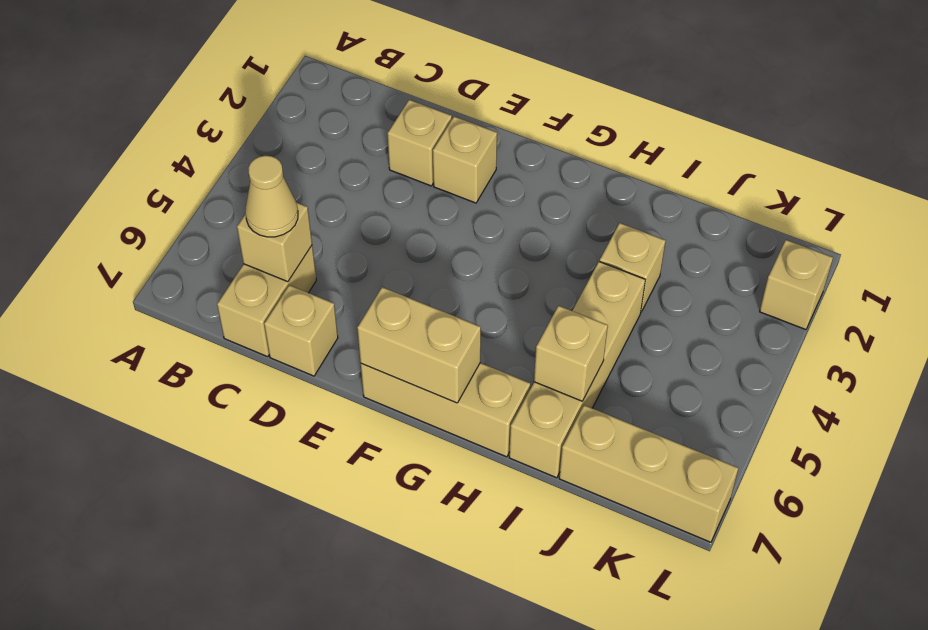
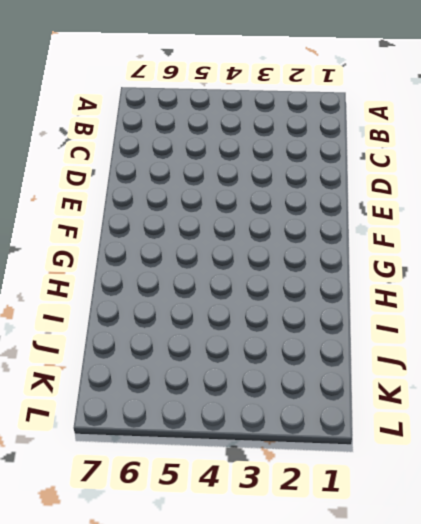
none -> tan brick C6:C7 level 1
none -> tan brick D2 level 1
none -> tan brick D7 level 1

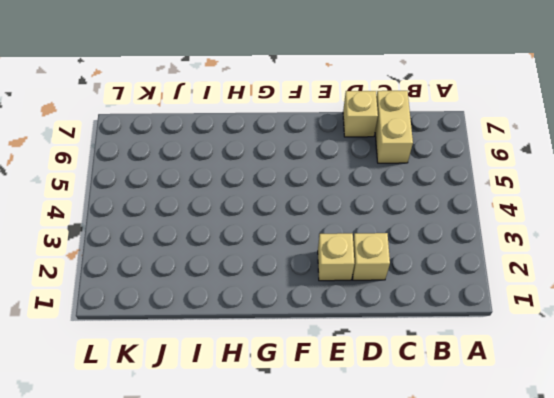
none -> tan brick F7:H7 level 1
none -> tan brick I3 level 1
none -> tan brick I4:I7 level 1

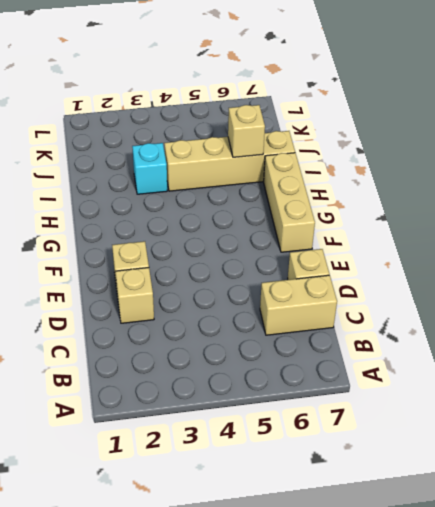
cyan brick I3 level 1 -> tan brick I3 level 1
none -> tan brick J7:L7 level 1
none -> tan brick L2 level 1
none -> tan brick C6 level 2

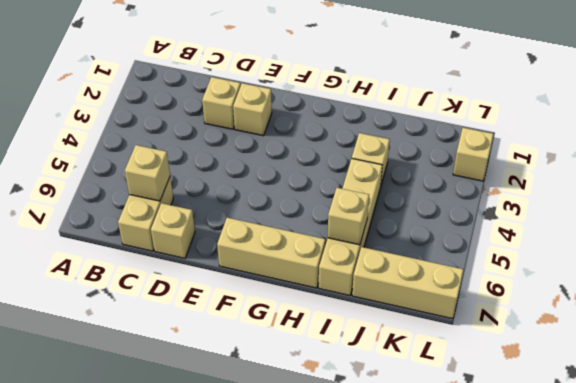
none -> tan brick F7:G7 level 2
none -> tan cone C6 level 3

